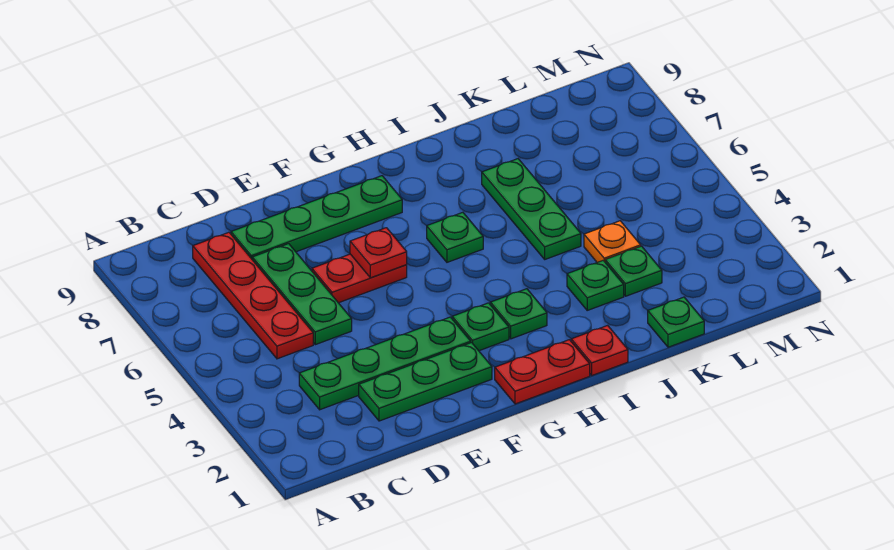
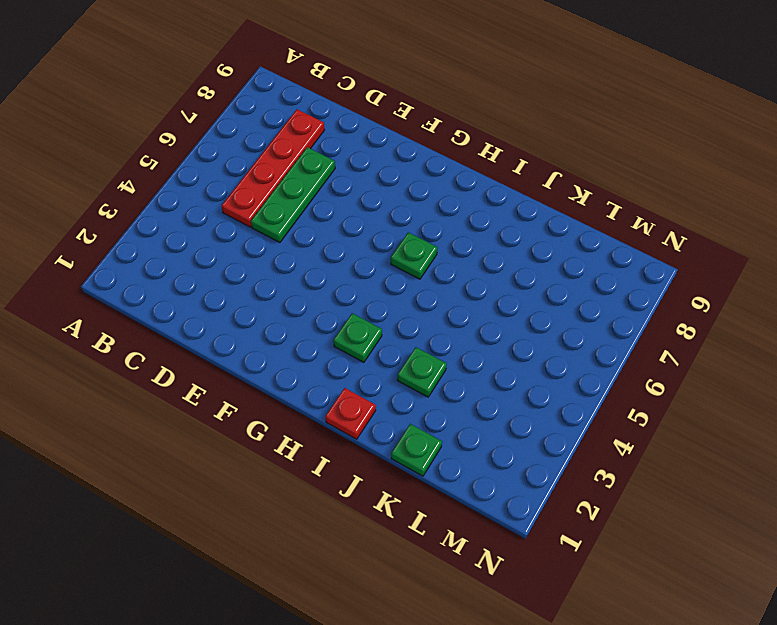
none -> green plate C3:F3 level 1
none -> green plate D2:F2 level 1
none -> green plate D8:G8 level 1

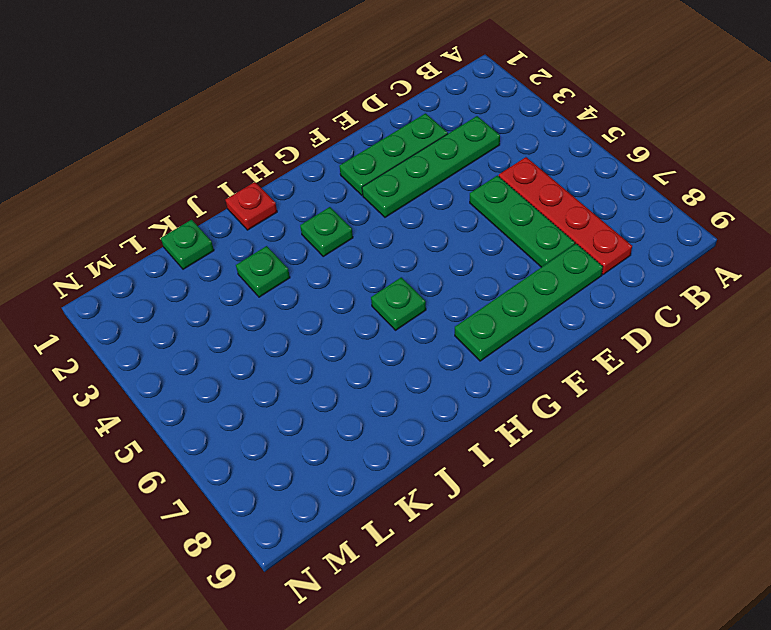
none -> red plate E6:F6 level 1
none -> red plate G1:H1 level 1
none -> green plate G3 level 1

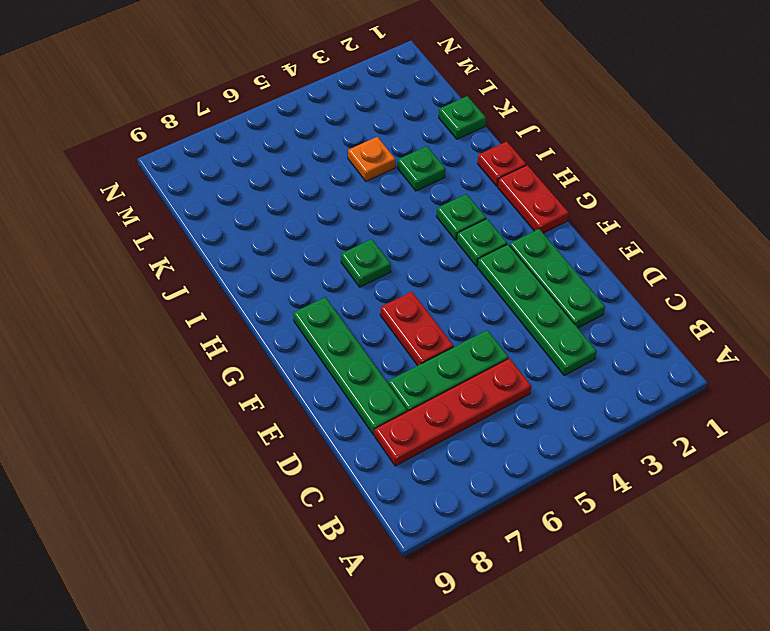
none -> green plate J5:J7 level 1
none -> green plate K3 level 1
none -> red plate F6 level 2

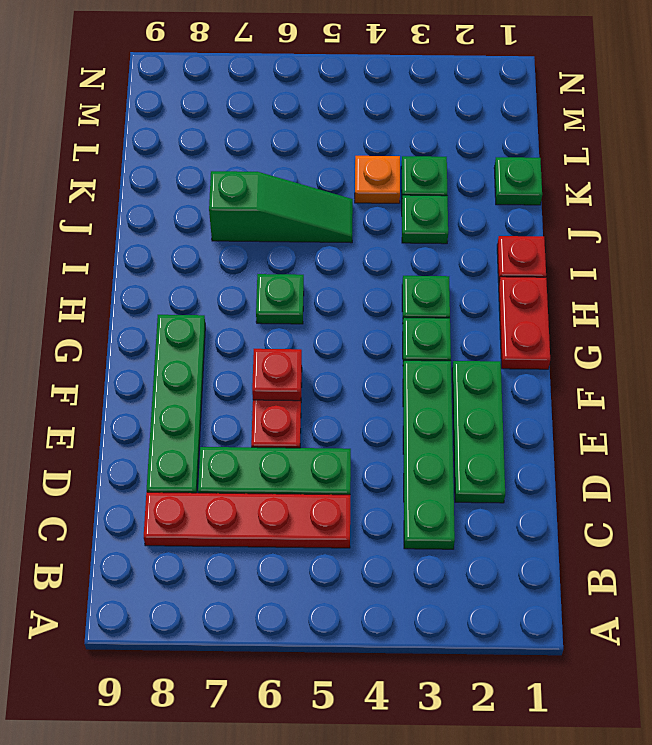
green slope J5:J7 level 1 top 7 -> green plate J5:J7 level 1

